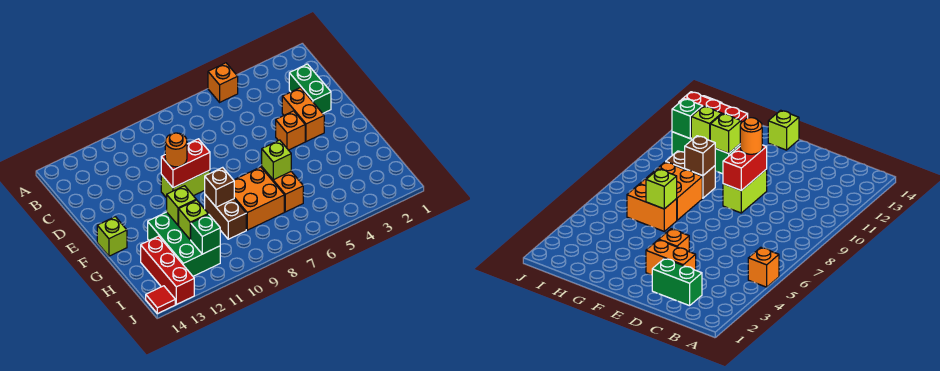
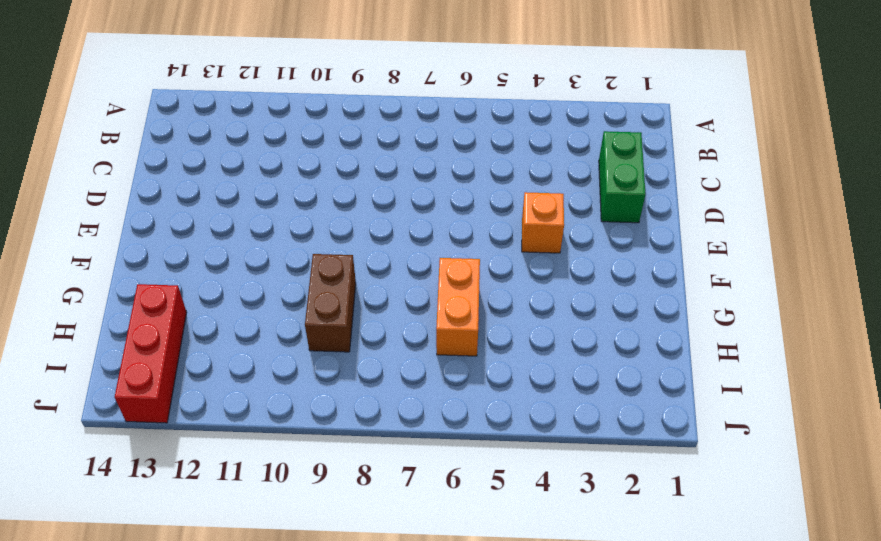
none -> orange brick A5 level 1
none -> orange brick D3:E3 level 1
none -> lime brick E9:E10 level 1

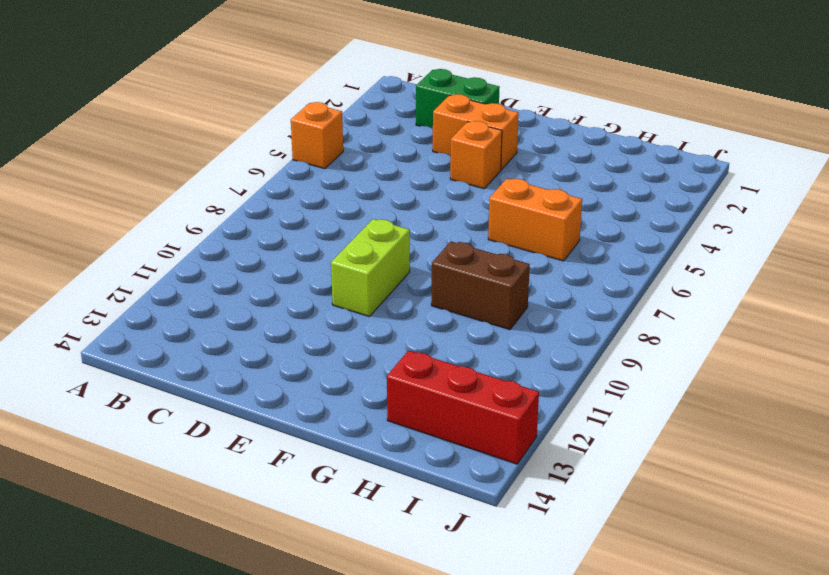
none -> lime brick F14 level 1
none -> orange brick G7:H8 level 1
none -> green brick G11:I12 level 1

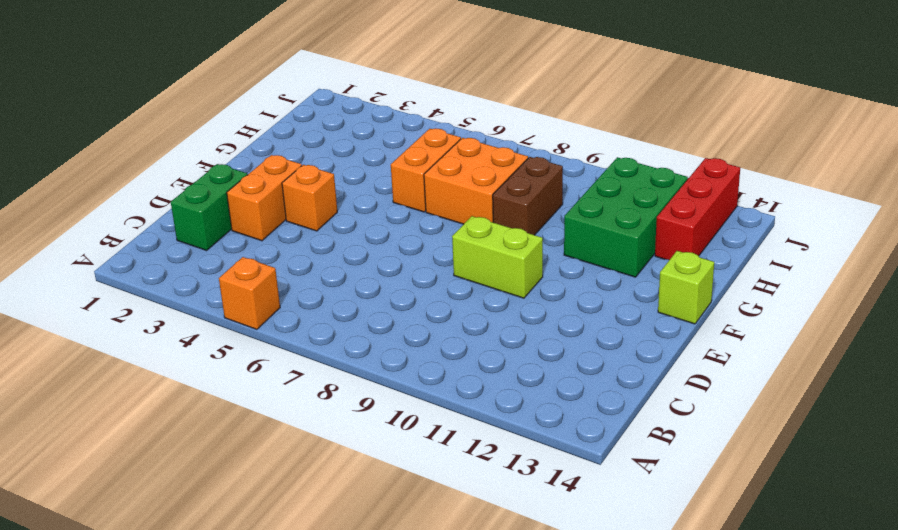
none -> red tile J14 level 1
none -> red brick E9:E10 level 2
none -> lime brick G6 level 2

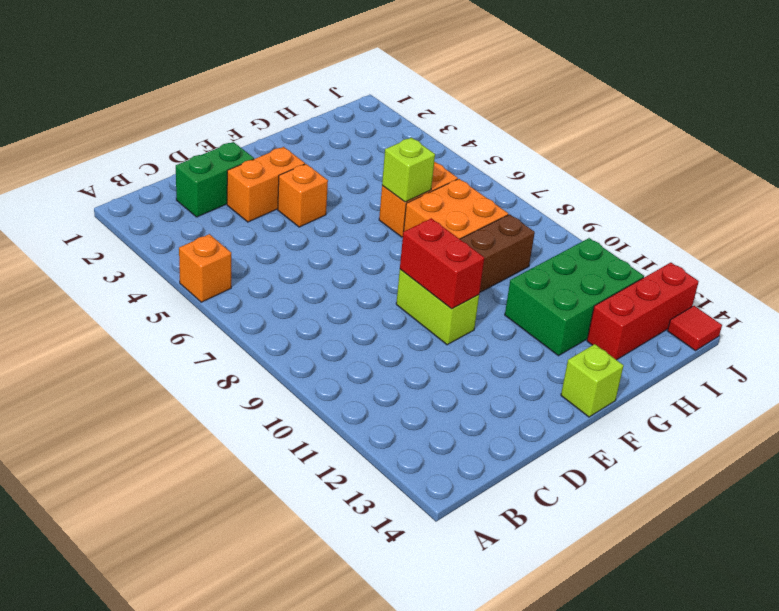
none -> brown brick G9 level 2
none -> lime brick G11 level 2
none -> lime brick H11 level 2

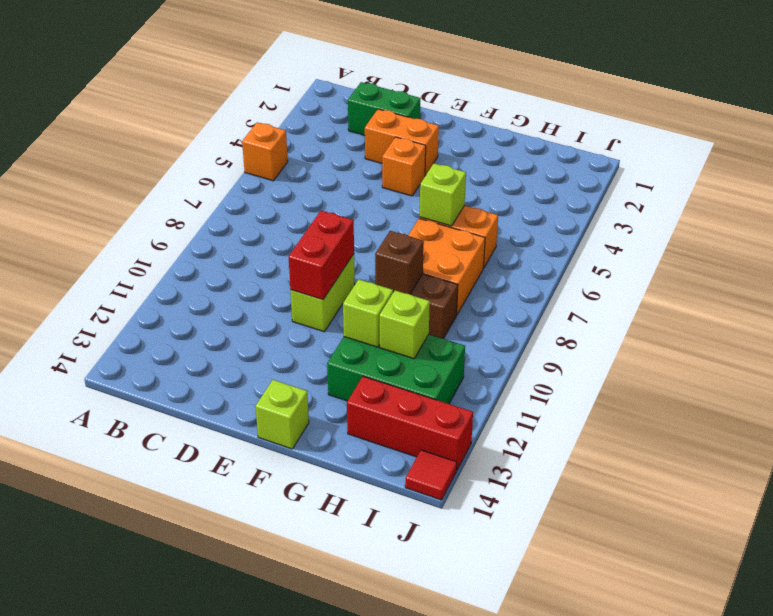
none -> green brick I11 level 2
none -> orange round brick E10 level 3

